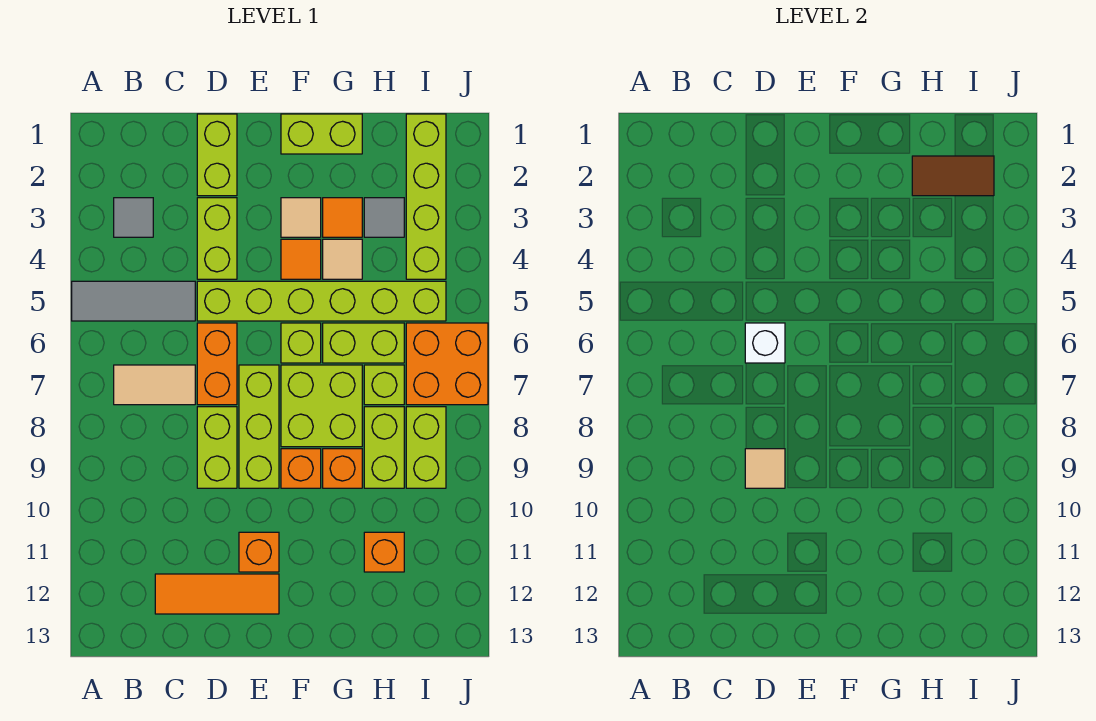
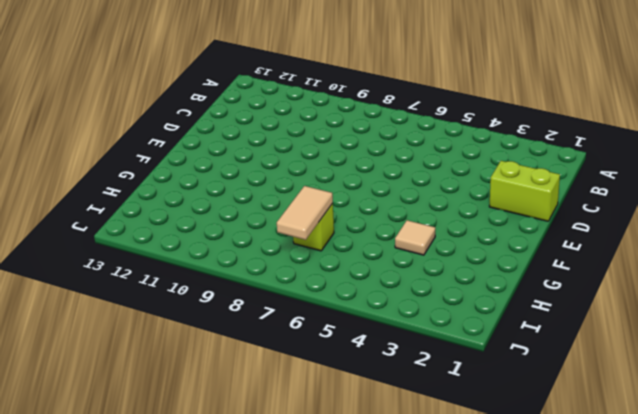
tan tile H7:I7 level 2 -> tan tile B7:C7 level 1
none -> grey tile A5:C5 level 1
none -> grey tile B3 level 1
none -> orange tile C12:E12 level 1
none -> lime brick D3:D4 level 1

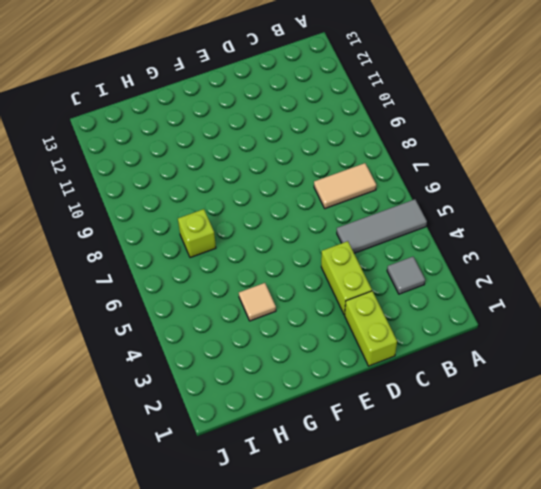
none -> orange tile C12:E12 level 1
none -> lime brick D5:I5 level 1
none -> orange brick D6:D7 level 1
none -> lime brick D8:D9 level 1

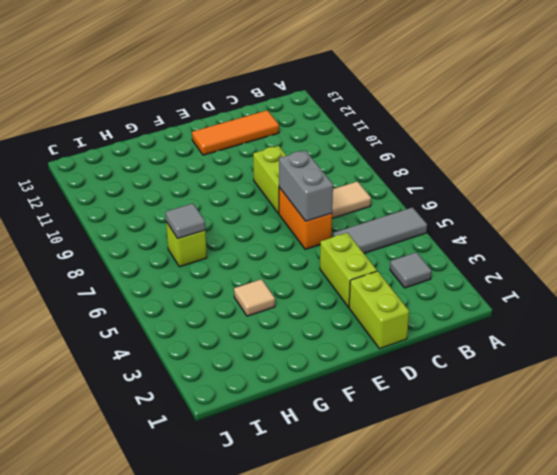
grey brick D6:D7 level 2 -> white brick D6 level 2
grey tile H7 level 2 -> grey tile H3 level 1
none -> lime brick D5:I5 level 1
none -> lime brick E7:E9 level 1
none -> orange brick E11 level 1
none -> lime brick F1:G1 level 1

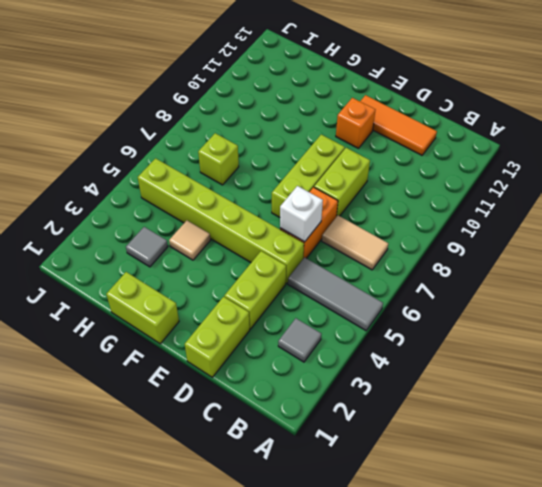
none -> tan tile F3 level 1
none -> orange tile F4 level 1
none -> lime brick F6 level 1
none -> lime brick F7:G8 level 1

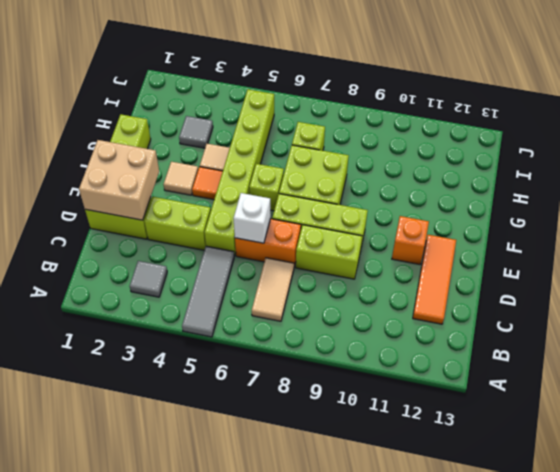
tan brick D1:E2 level 2 -> none
none -> orange brick F9 level 1
none -> orange tile G3 level 1
none -> lime brick G6:H6 level 1
none -> orange brick G9 level 1

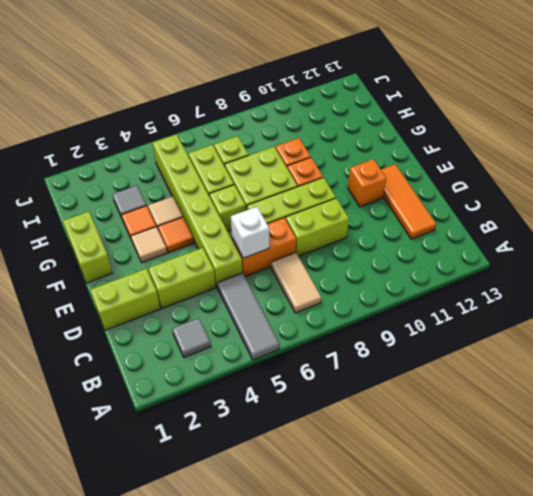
none -> lime brick H8:H9 level 1
none -> orange brick H11 level 1
none -> lime brick I1:I4 level 1
none -> orange brick I6:J7 level 1

